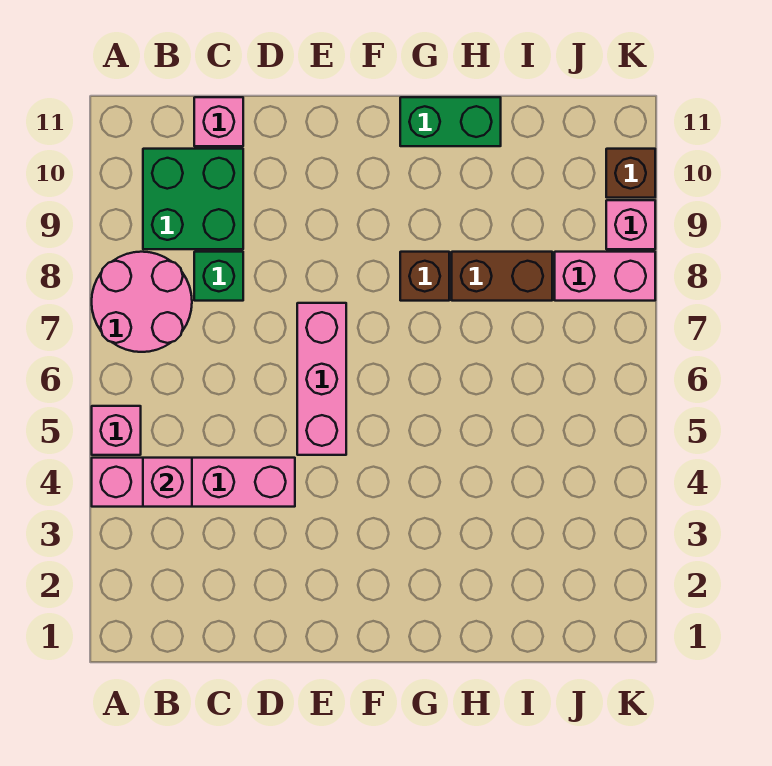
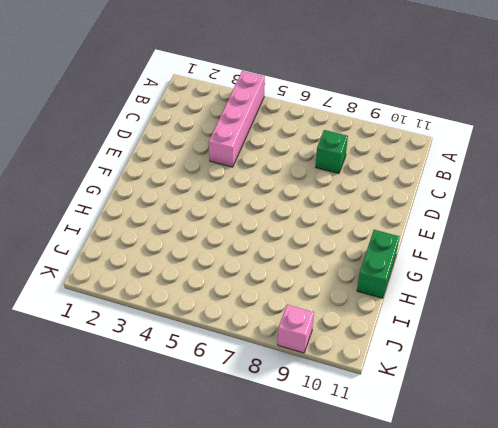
none -> pink brick A5 level 1
none -> pink round brick A7:B8 level 1
none -> green brick B9:C10 level 1

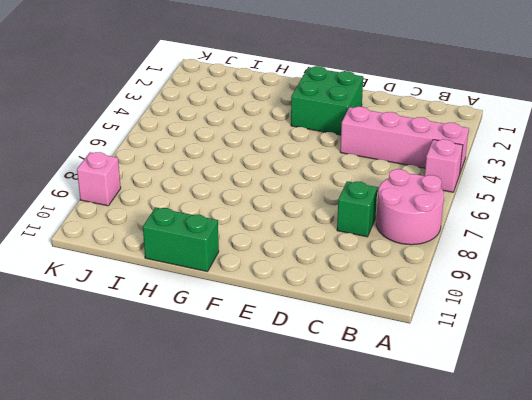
green brick E2:F3 level 1 -> green brick B9:C10 level 1
none -> pink brick C11 level 1
none -> pink brick E5:E7 level 1
none -> brown brick G8 level 1

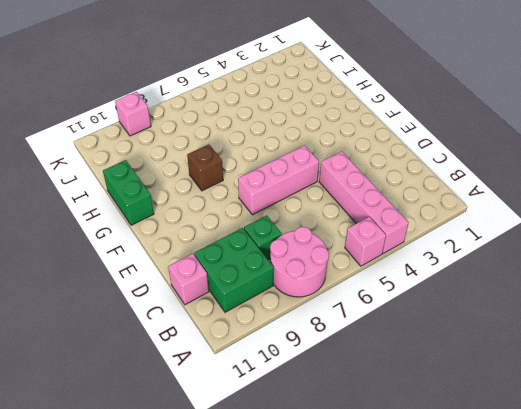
none -> brown brick H8:I8 level 1
none -> pink brick J8:K8 level 1
none -> brown brick K10 level 1

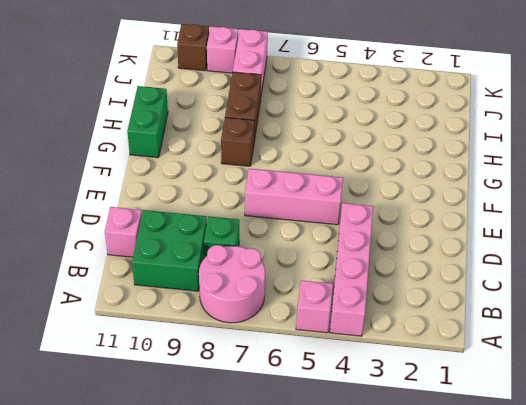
none -> pink brick B4 level 2

